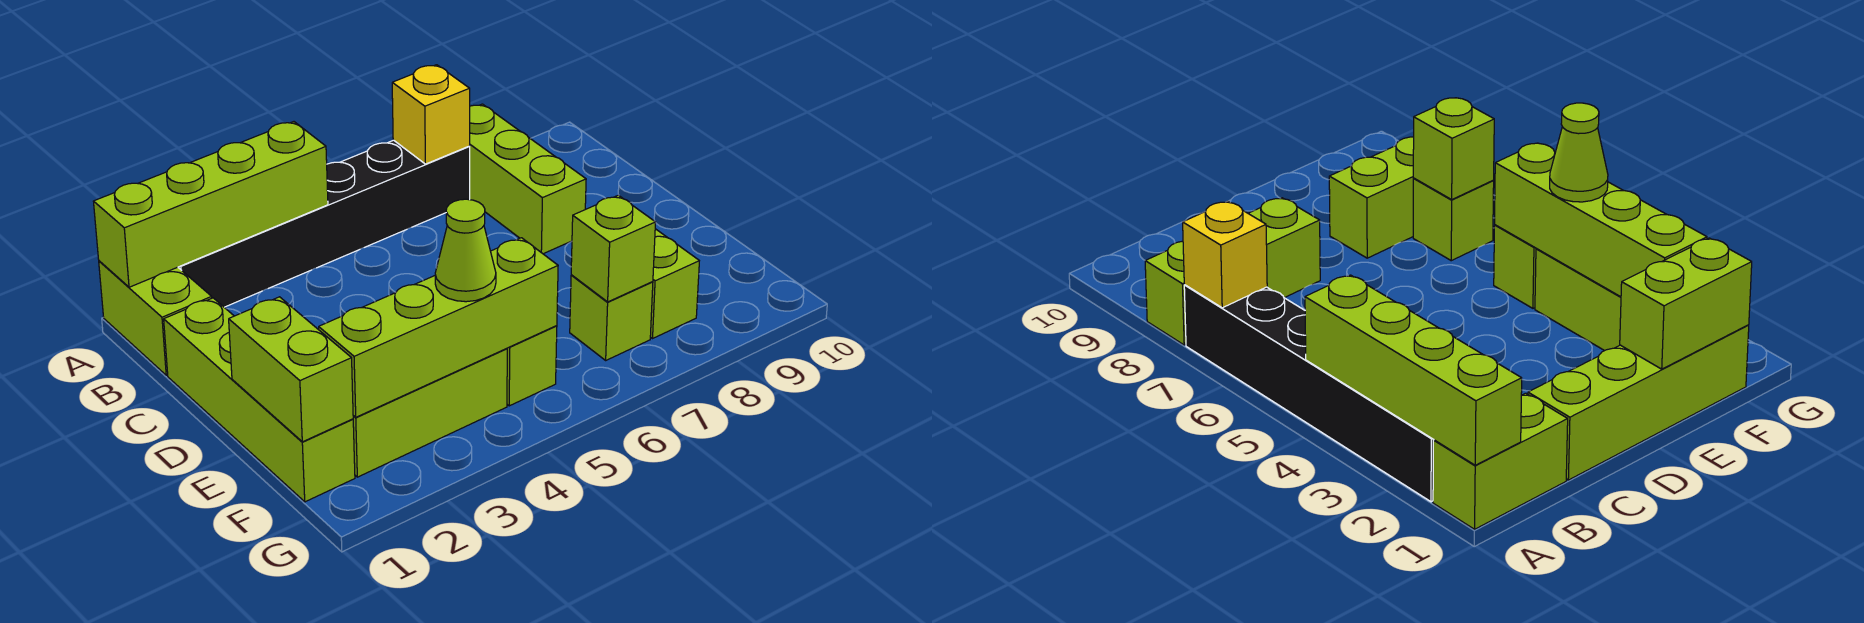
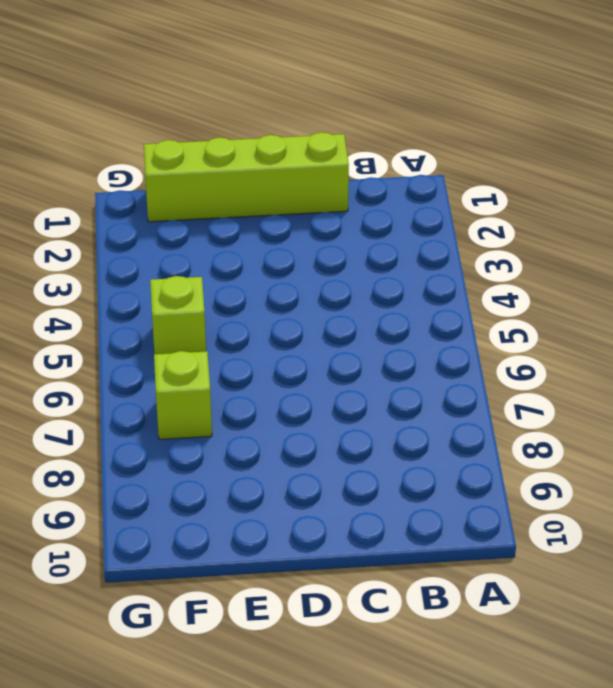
none -> lime brick A1:B1 level 1
none -> black brick A2:A7 level 1
none -> lime brick A8:C8 level 1

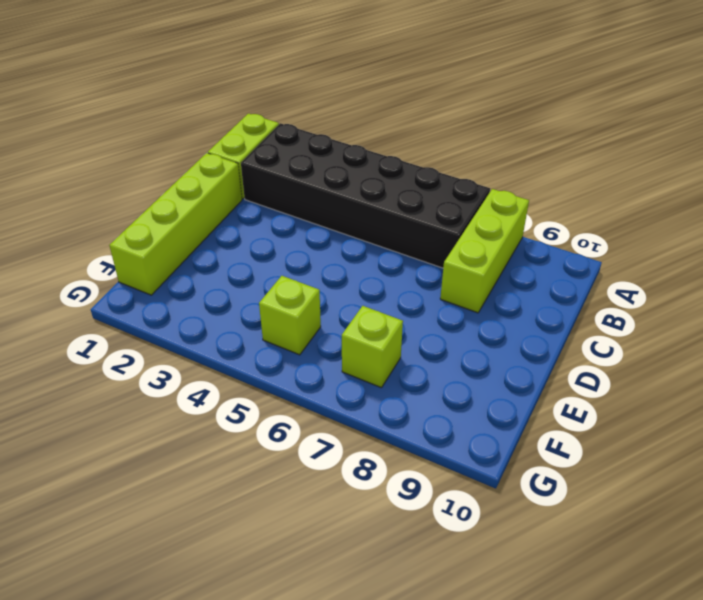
black brick A2:B7 level 1 -> black brick A2:A7 level 1
none -> lime brick E8:F8 level 1
none -> lime brick F2:F4 level 1
none -> lime brick A1:A4 level 2

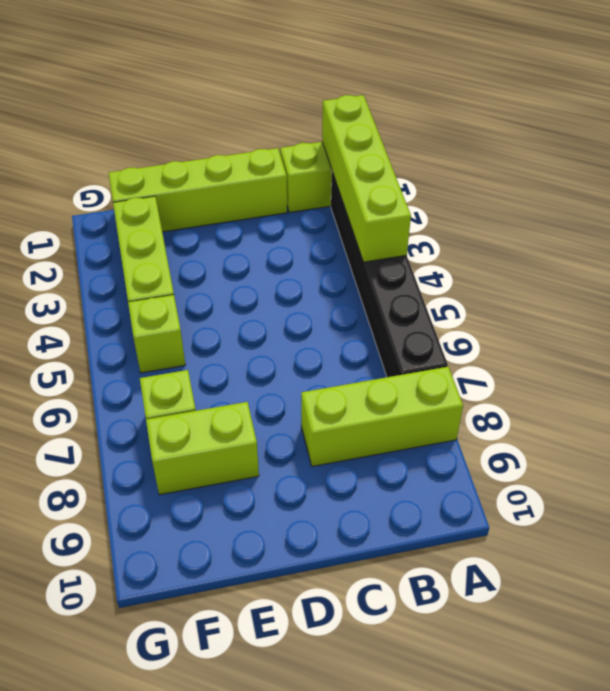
none -> yellow brick A7 level 2
none -> lime brick E1:F1 level 2
none -> lime brick F2:F5 level 2

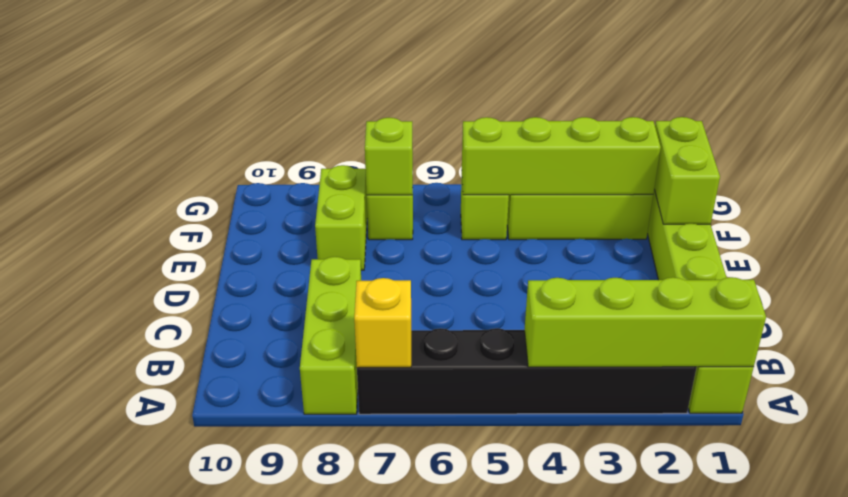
none -> lime cone F4 level 3

